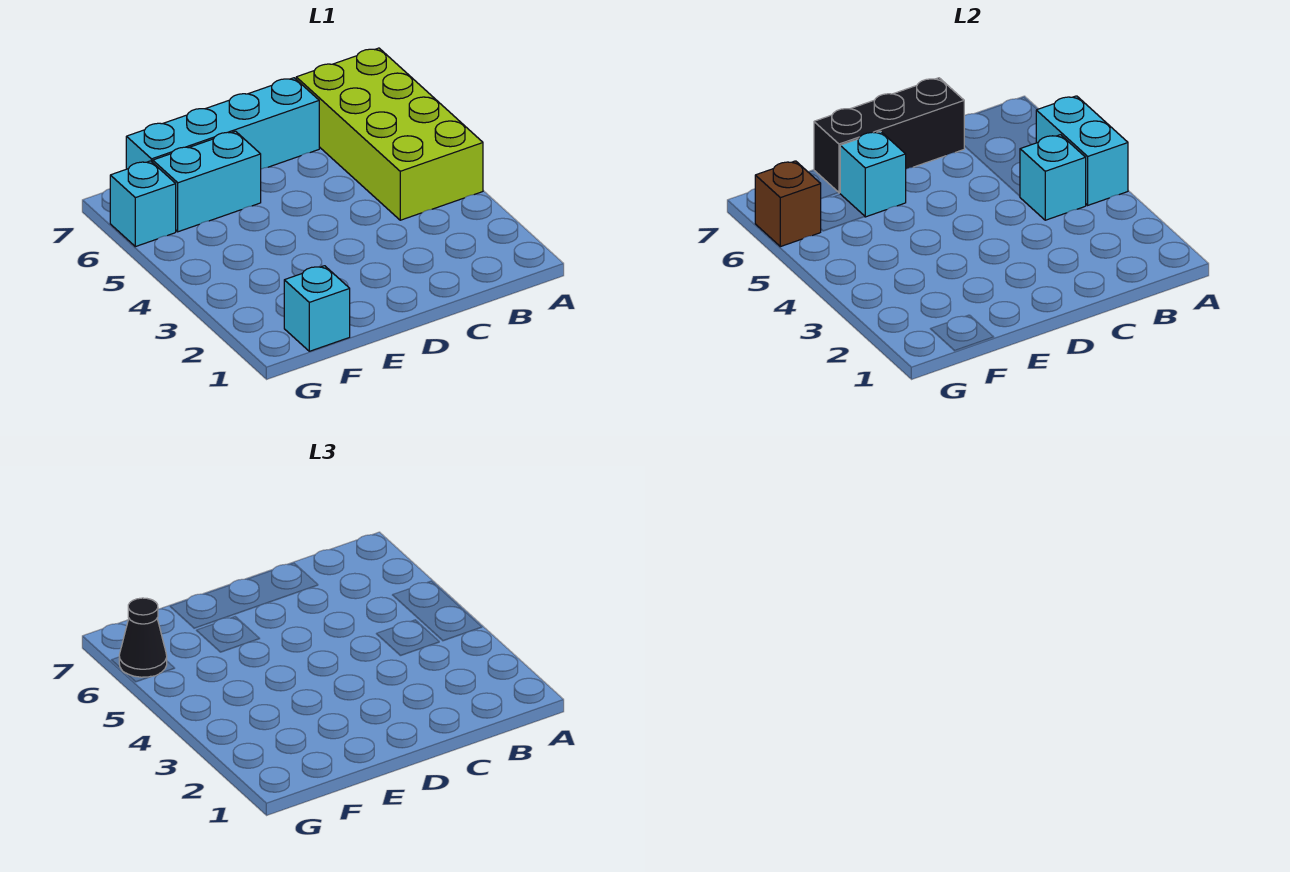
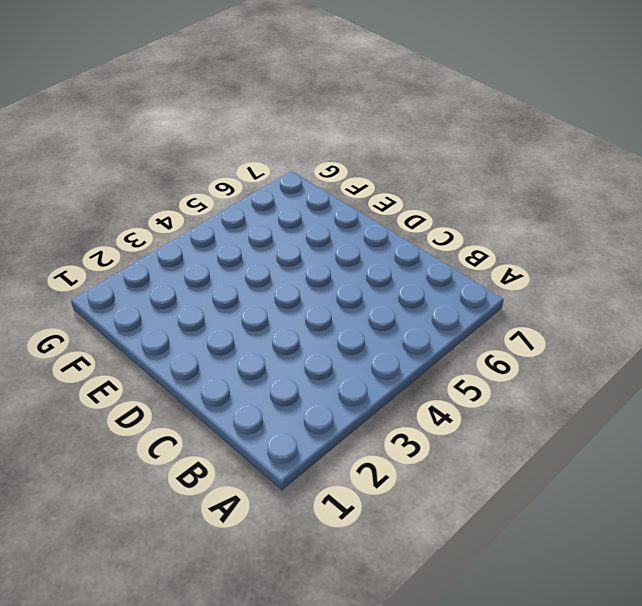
none -> lime brick A4:B7 level 1
none -> cyan brick C7:F7 level 1

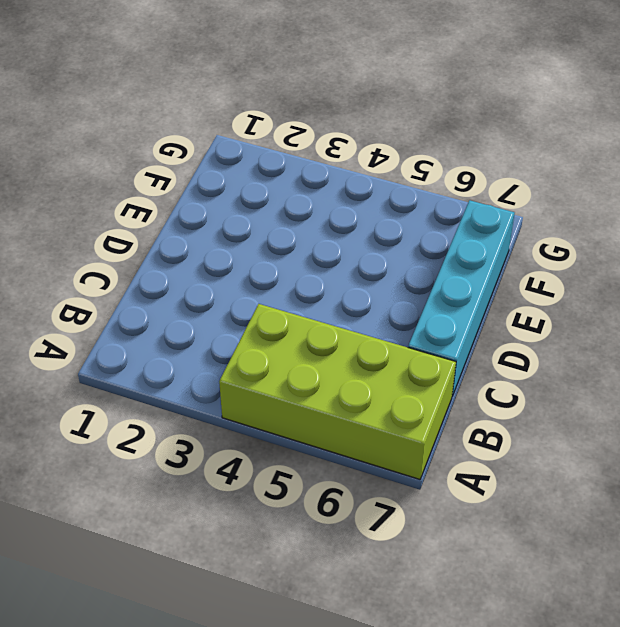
none -> cyan brick E6:F6 level 1
none -> cyan brick F1 level 1

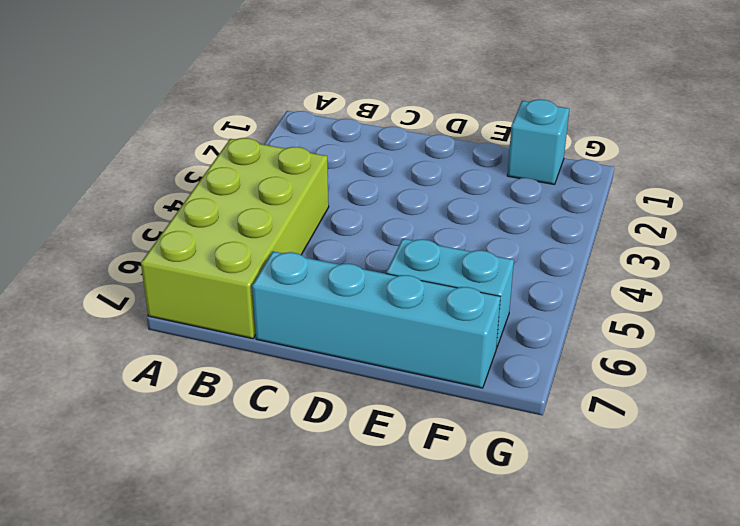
none -> cyan brick G6 level 1
none -> cyan brick A4:A5 level 2

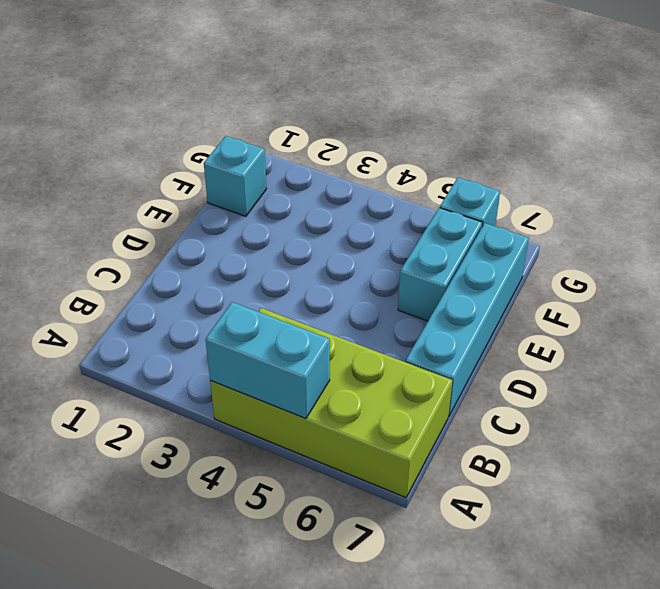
none -> cyan brick B4 level 2
none -> black brick C7:E7 level 2

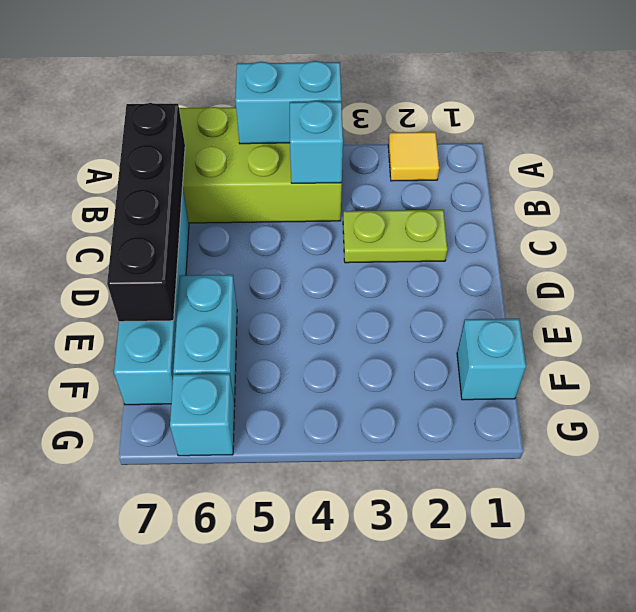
yellow tile A2 level 1 -> none
black brick B7:E7 level 2 -> black brick C7:E7 level 2
lime plate C2:C3 level 1 -> none
none -> cyan brick E6 level 2
none -> brown brick G6 level 2

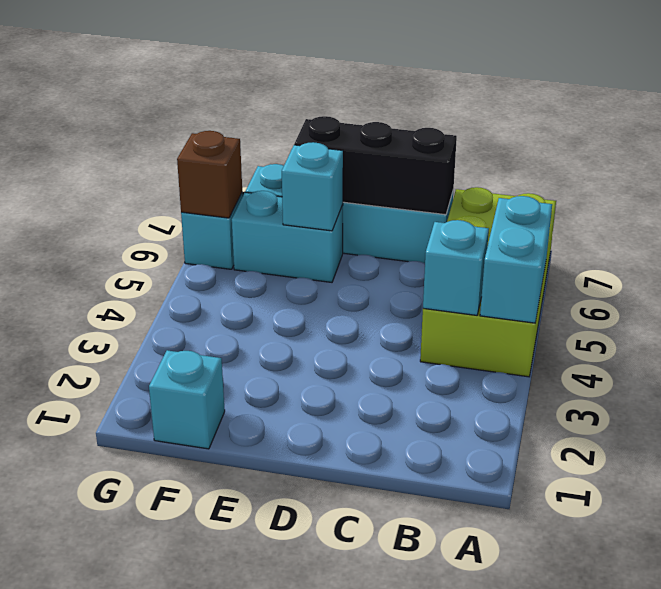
none -> black cone G6 level 3

